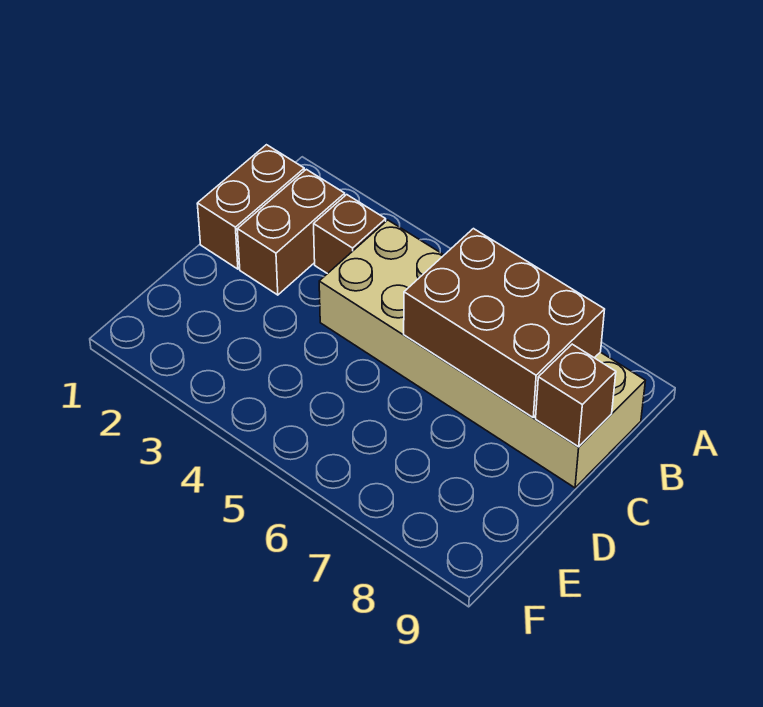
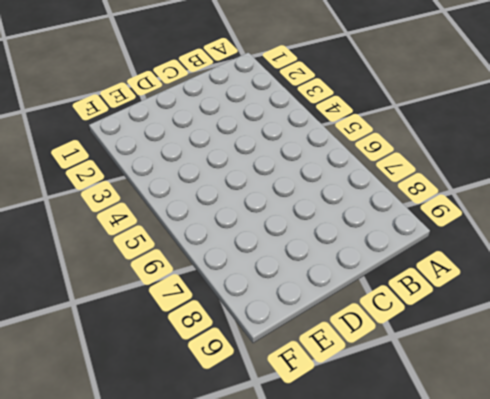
none -> brown brick B1:C1 level 1
none -> brown brick B2:C2 level 1

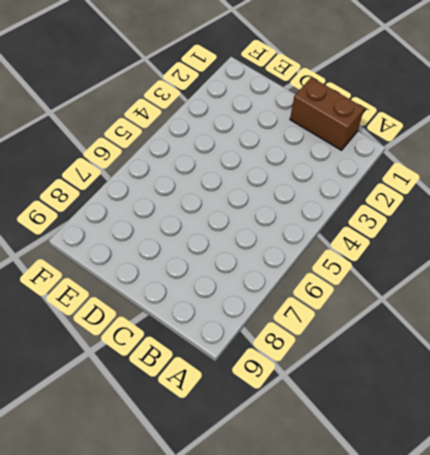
none -> brown brick B2:C2 level 1
none -> brown brick B3 level 1

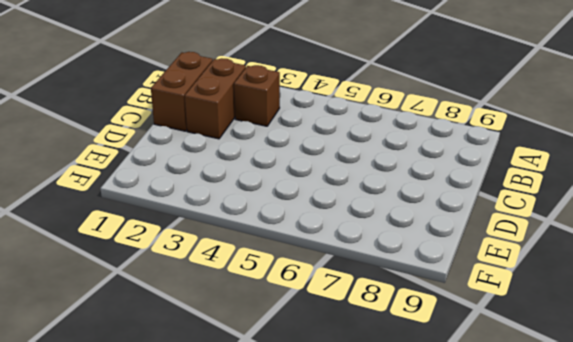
none -> tan brick B4:C9 level 1
none -> brown brick B6:C8 level 2

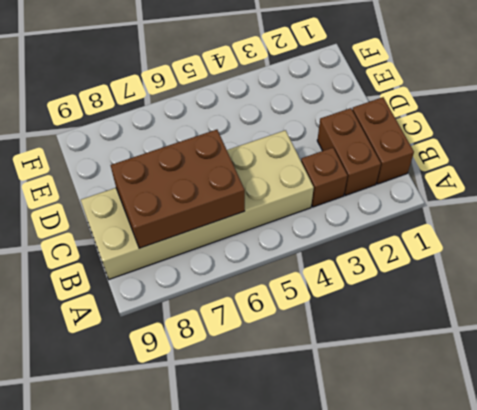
none -> brown brick C9 level 2

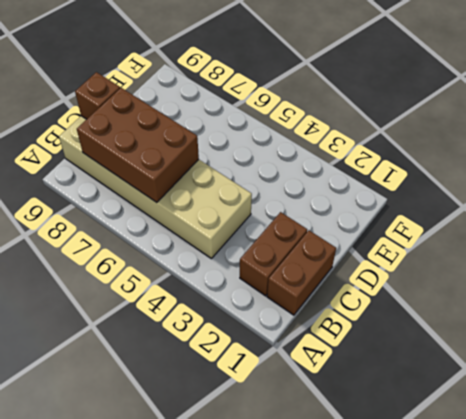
none -> brown brick B3 level 1

